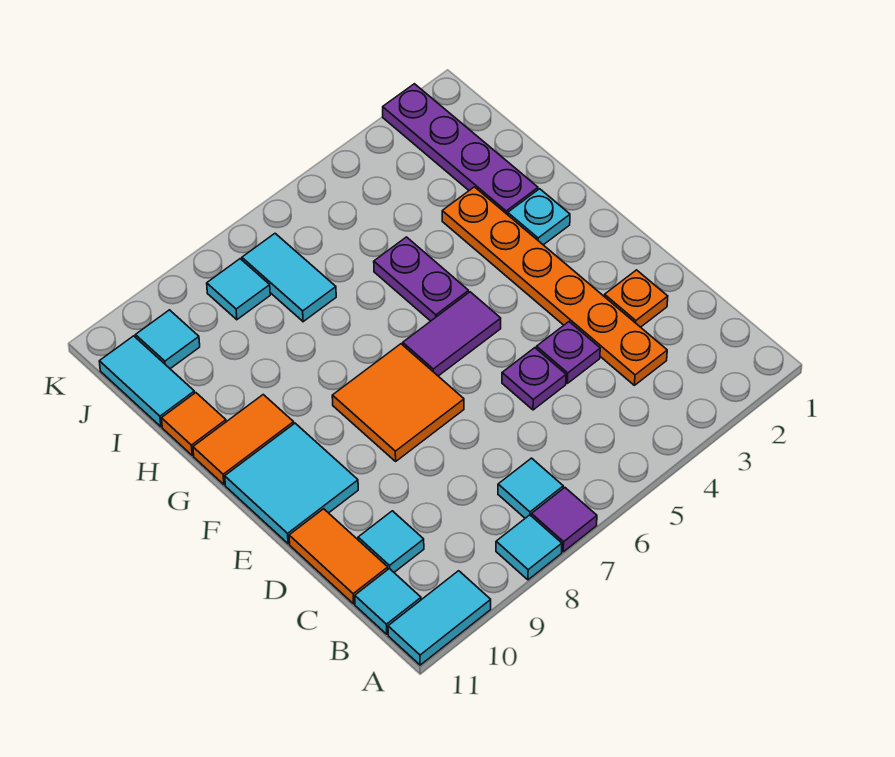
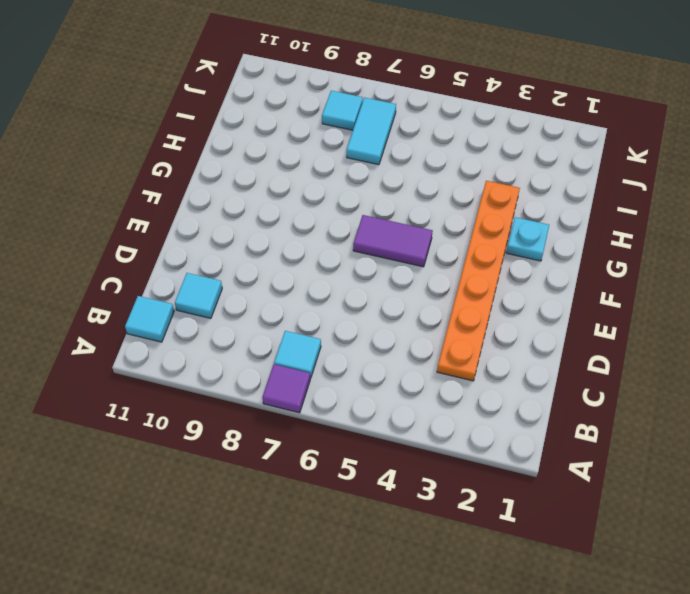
none -> cyan tile A8 level 1
none -> cyan tile A10:A11 level 1
none -> orange tile C11:D11 level 1

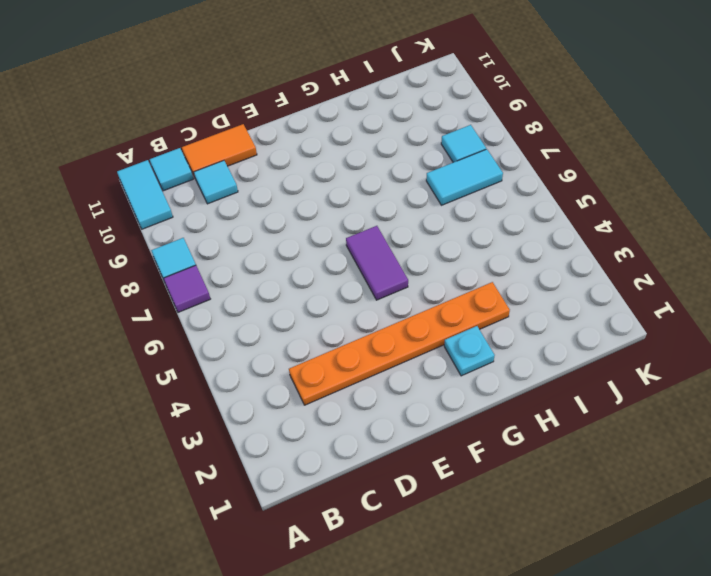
none -> cyan tile B7 level 1
none -> orange plate D2 level 1
none -> purple plate D4 level 1

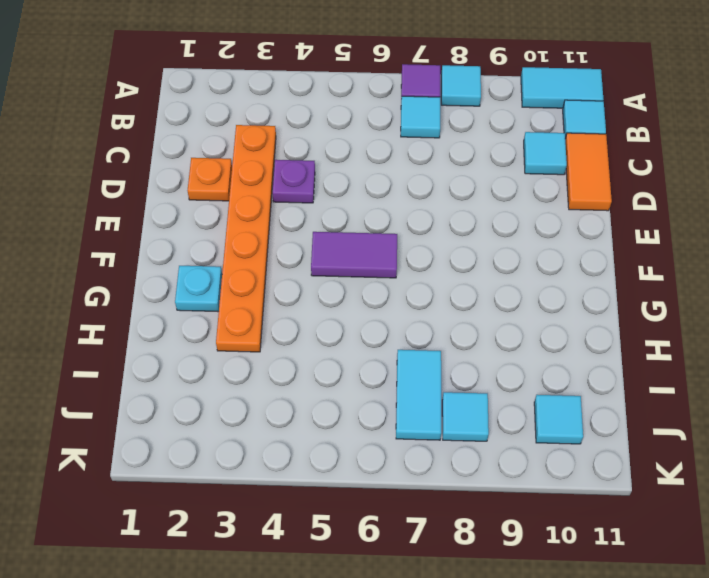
none -> purple plate D5 level 1
none -> orange tile E7:F8 level 1
none -> cyan tile E10:F11 level 1

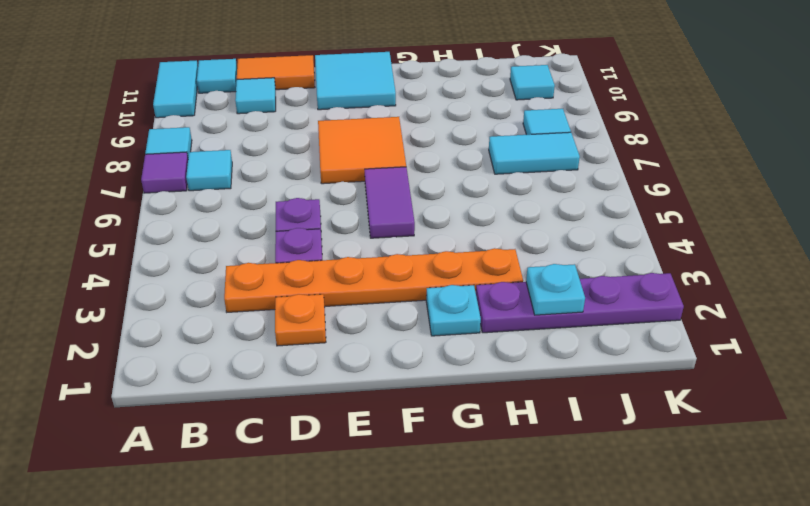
cyan plate I2 level 2 -> none
none -> purple plate G5:H5 level 1
none -> orange tile G10:G11 level 1
none -> orange tile H11 level 1

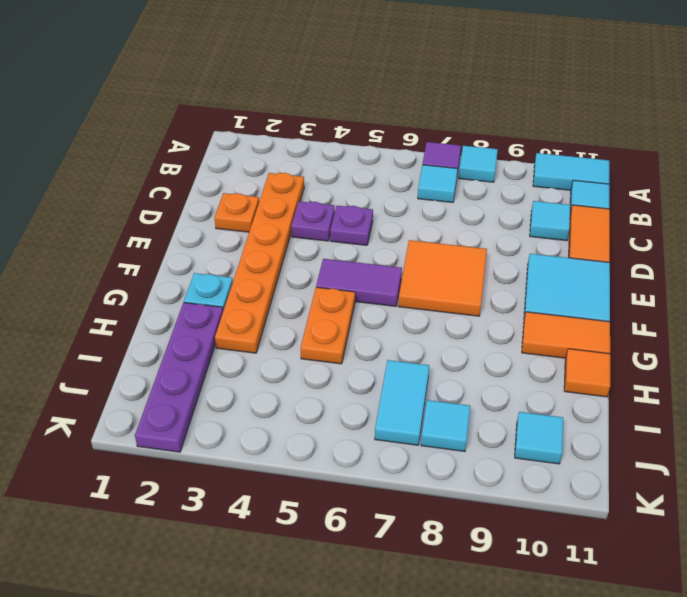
orange plate G5:H5 level 1 -> purple plate G5:H5 level 1
none -> cyan tile I11:J11 level 1

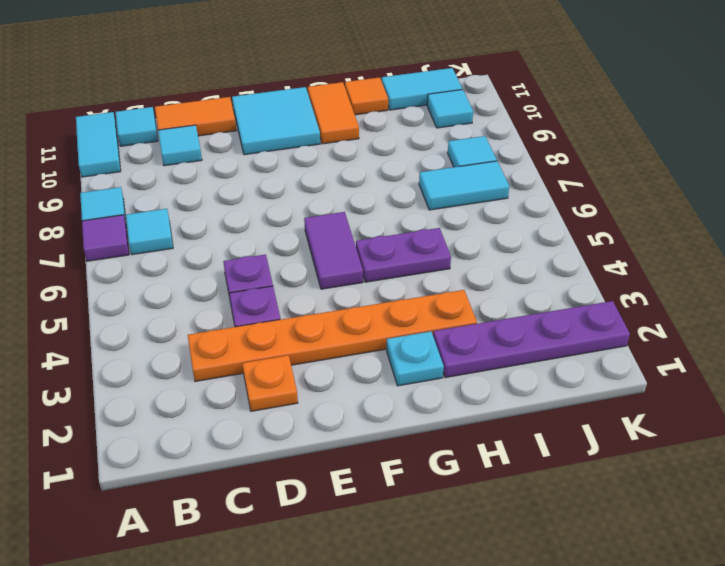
none -> orange tile E7:F8 level 1

